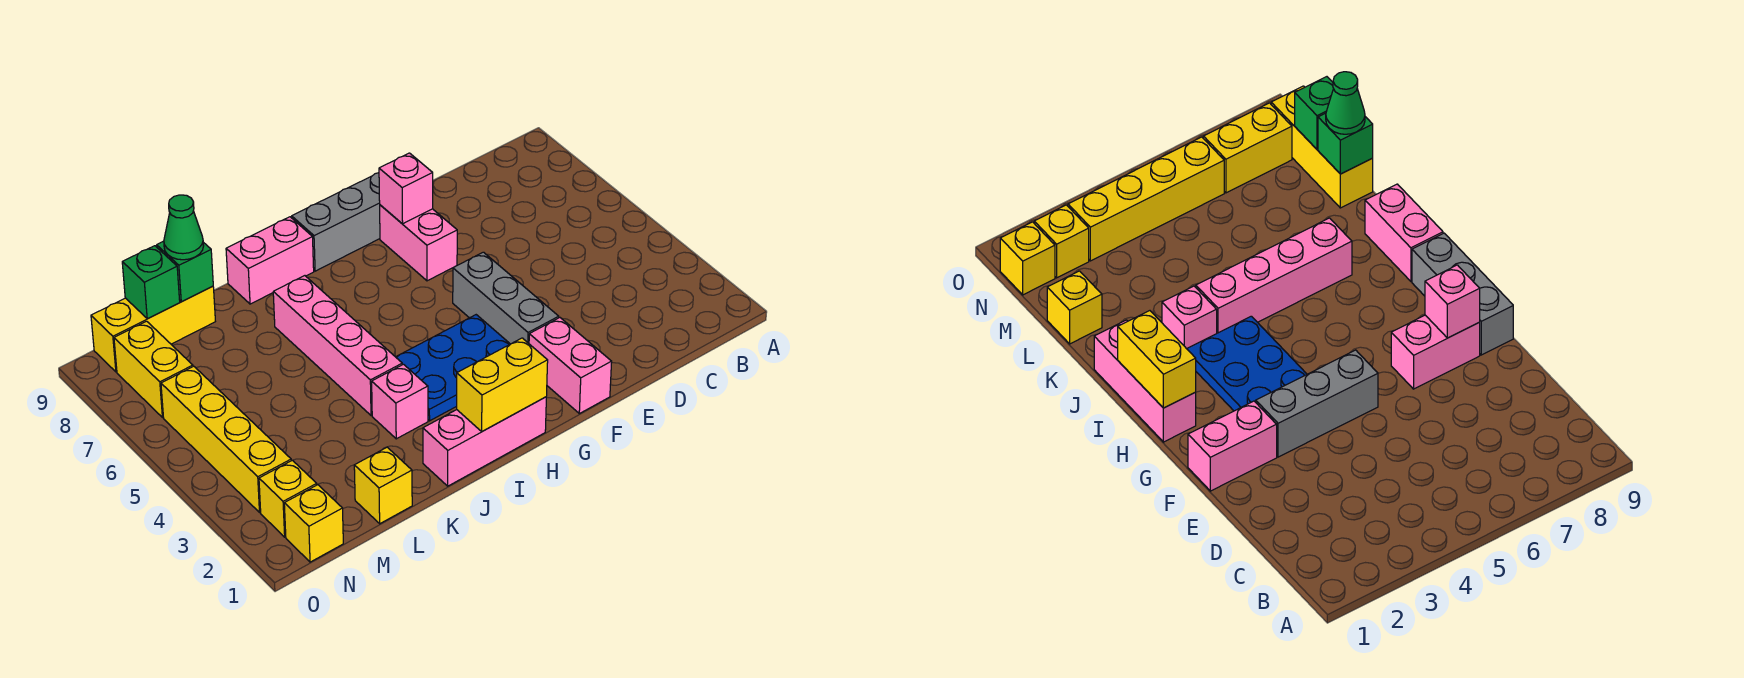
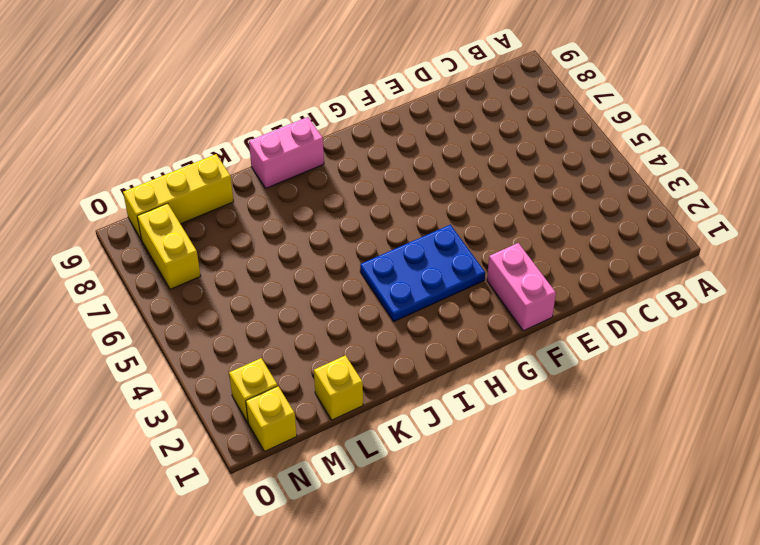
none -> grey brick F3:F5 level 1
none -> pink brick F7:F8 level 1
none -> grey brick F9:H9 level 1

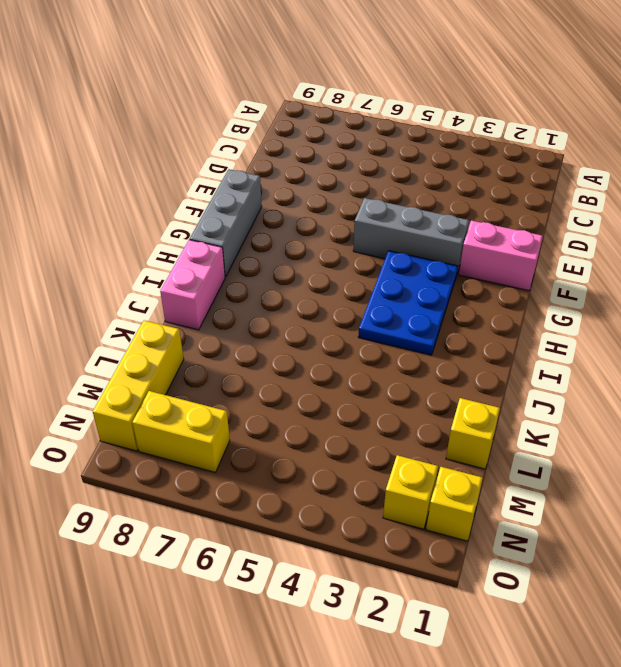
none -> pink brick F7:F8 level 1
none -> pink brick H1:J1 level 1
none -> pink brick J3 level 1

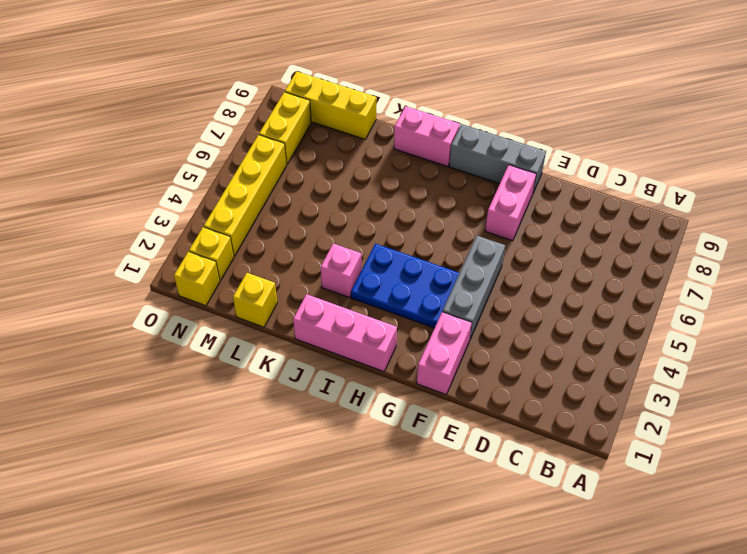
none -> pink brick J4:J7 level 1
none -> pink brick F8 level 2
none -> yellow brick H1:I1 level 2

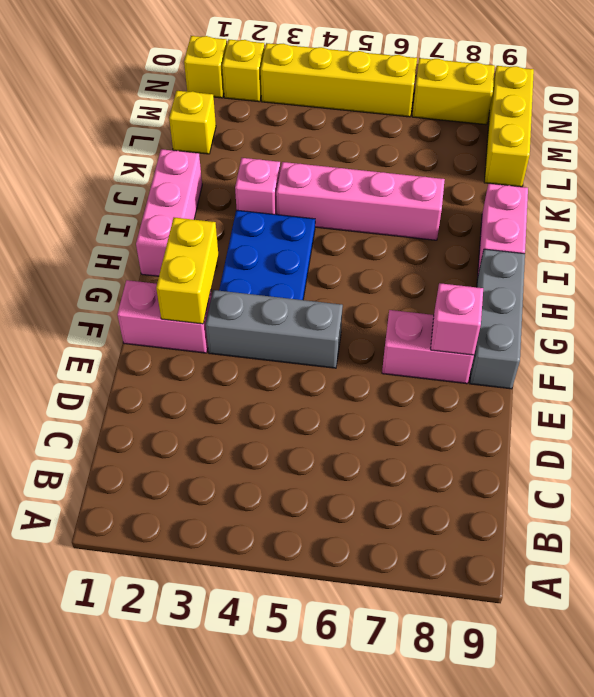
yellow brick F2:G2 level 2 -> yellow brick H1:I1 level 2
none -> green brick L9 level 2
none -> green brick M9 level 2
none -> green cone L9 level 3

